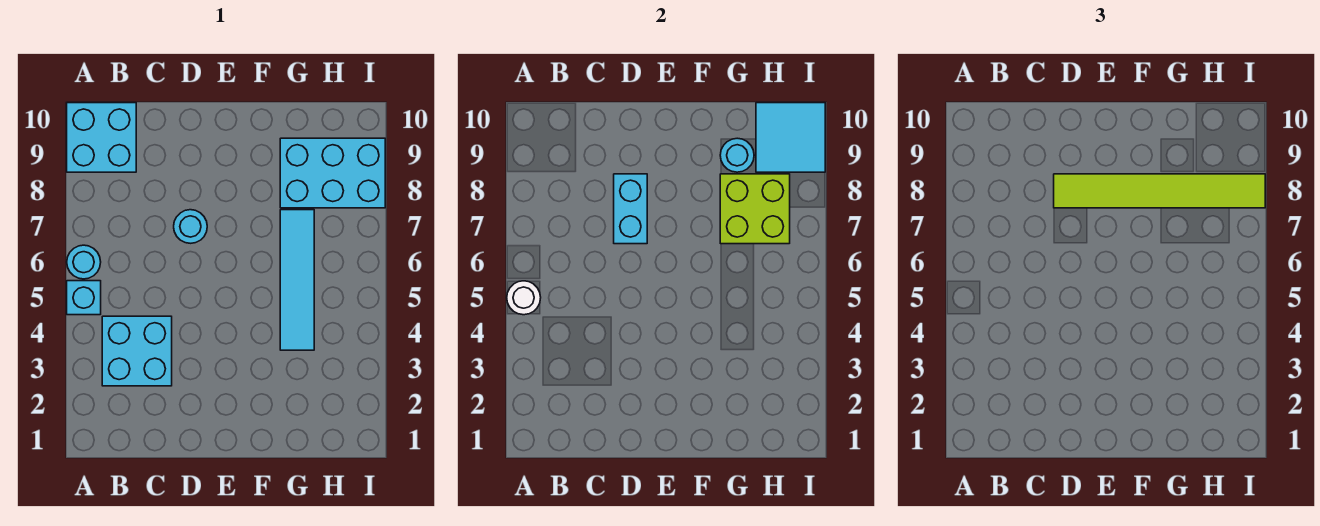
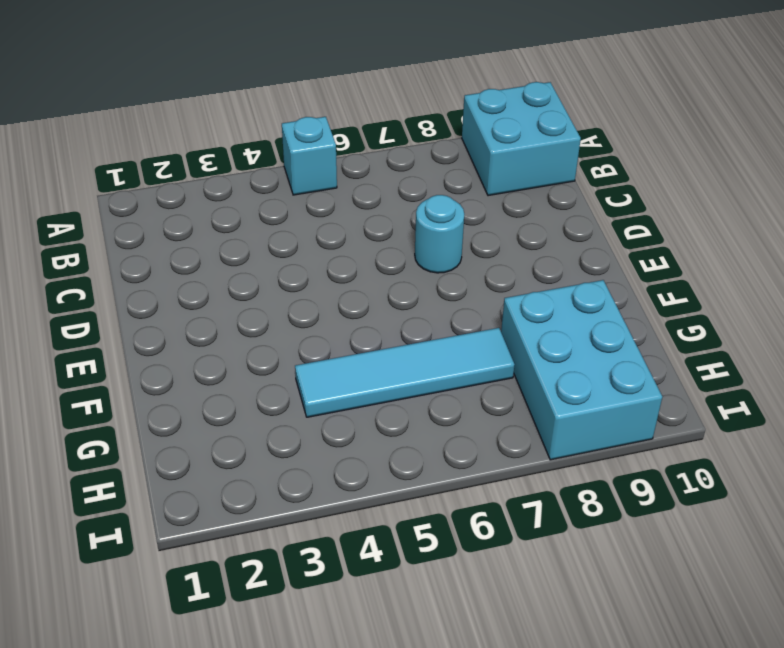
none -> cyan round brick A6 level 1
none -> cyan brick B3:C4 level 1
none -> white round brick A5 level 2

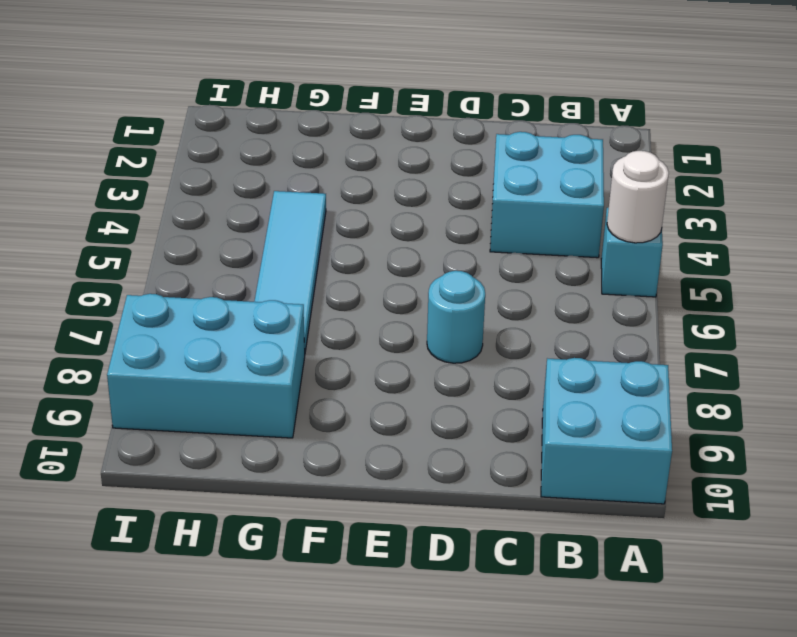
none -> cyan round brick A6 level 1
none -> cyan brick D7:D8 level 2
none -> lime brick G7:H8 level 2

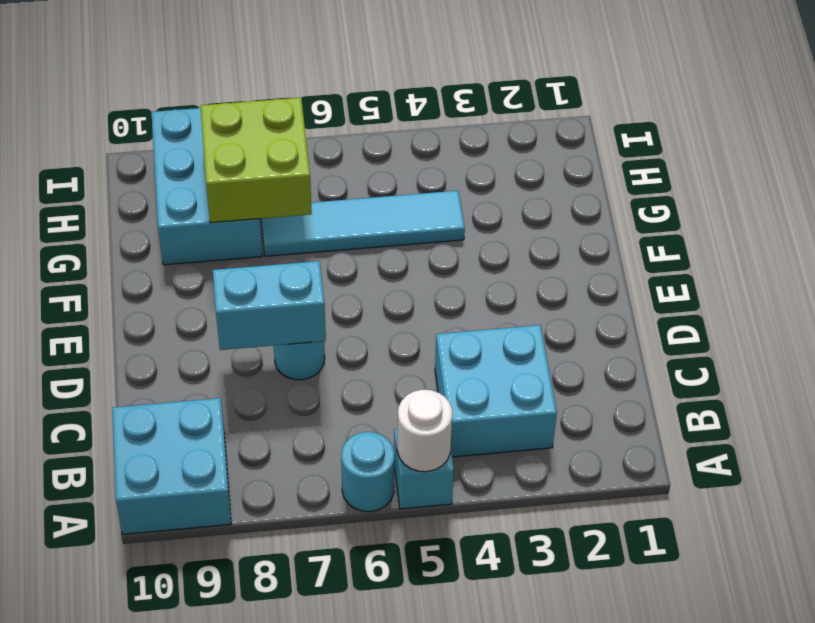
none -> cyan round brick G9 level 2
none -> cyan tile H9:I10 level 2
none -> lime tile D8:I8 level 3

